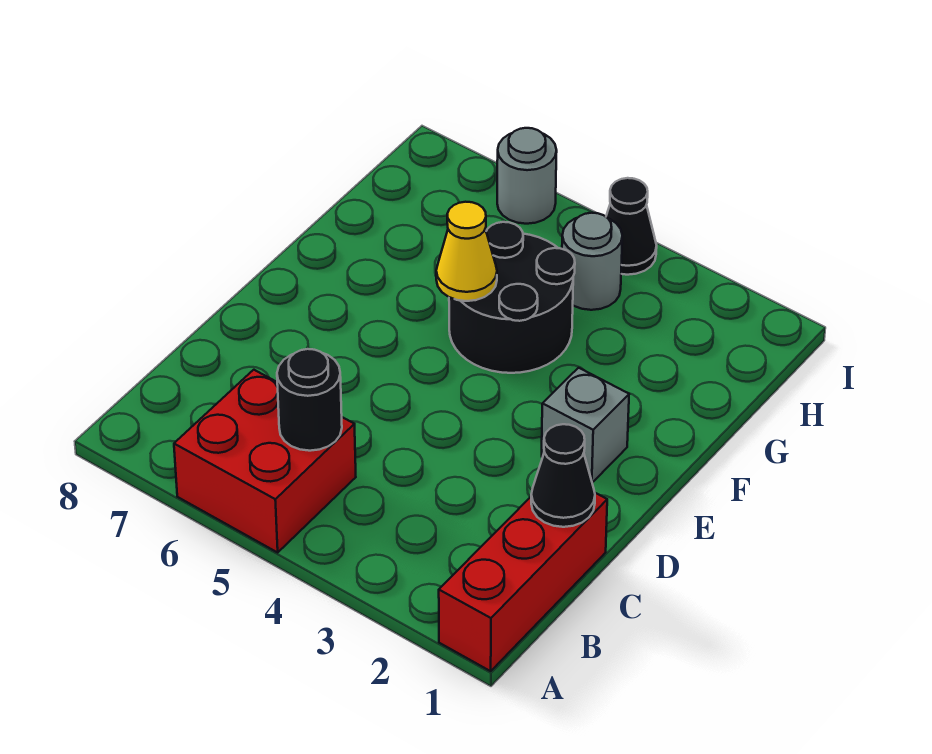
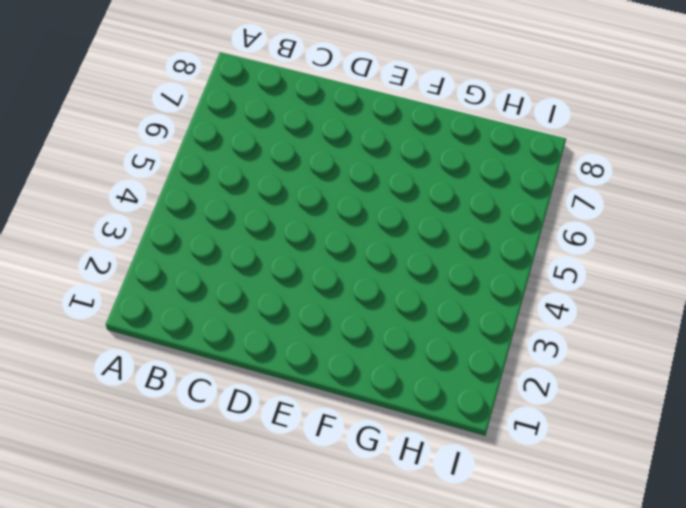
none -> red brick A1:C1 level 1
none -> red brick A5:B6 level 1

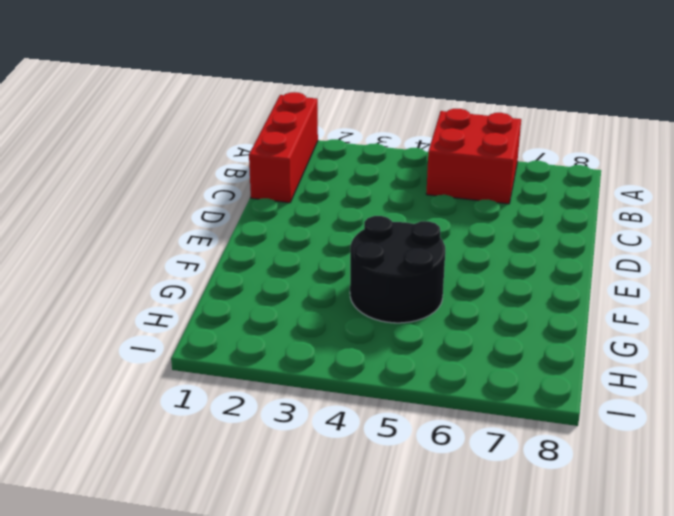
none -> grey brick E2 level 1
none -> grey round brick H4 level 1

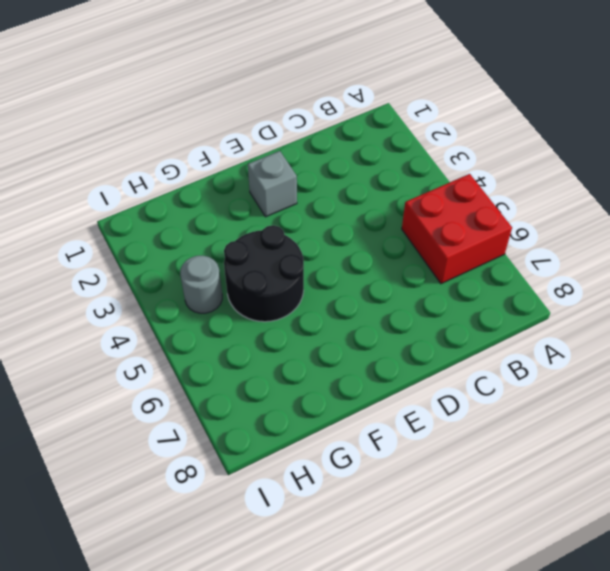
none -> red brick A1:C1 level 1
none -> black cone I4 level 1

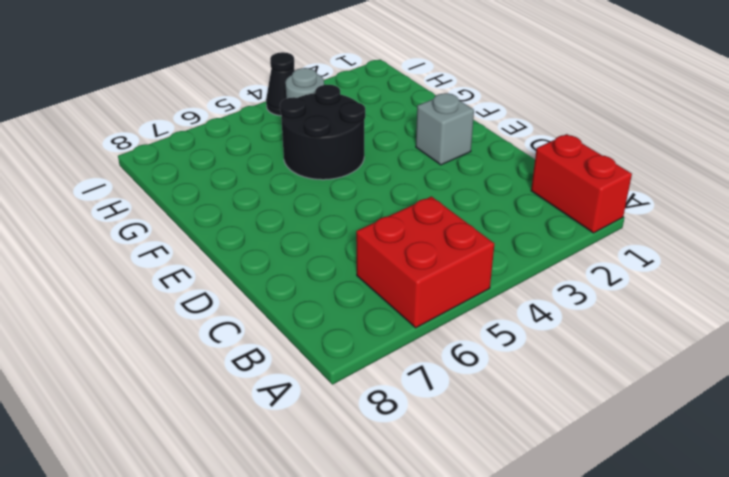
red brick A1:B1 level 1 -> red brick A1:C1 level 1
none -> grey round brick I6 level 1
none -> black round brick B5 level 2

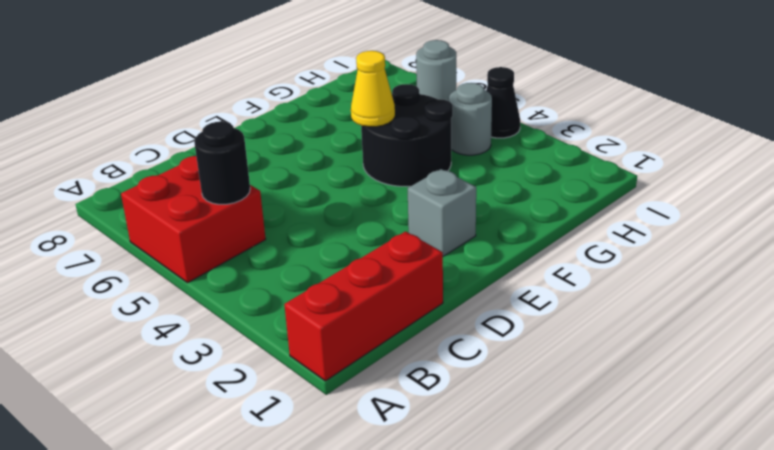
none -> black cone C1 level 2

